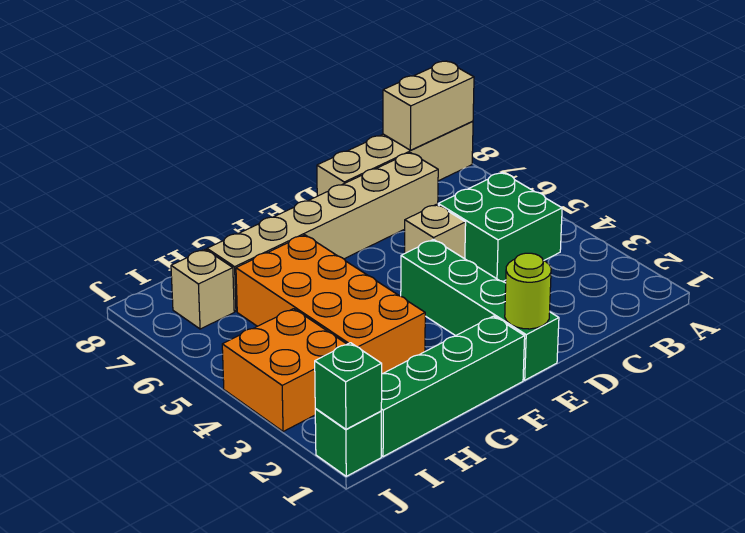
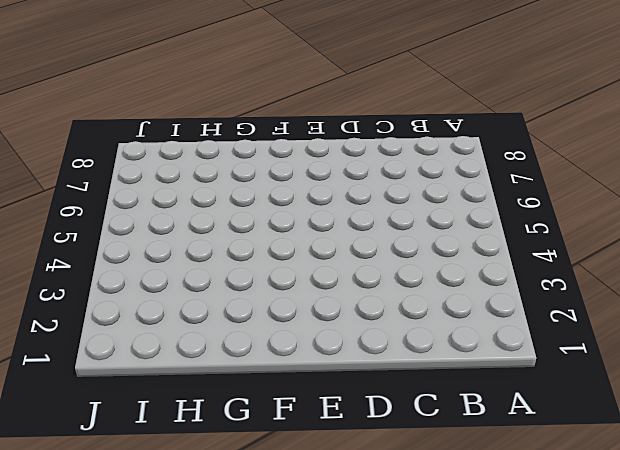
none -> tan brick A8:D8 level 1
none -> green brick B4:C5 level 1
none -> tan brick C7:H7 level 1

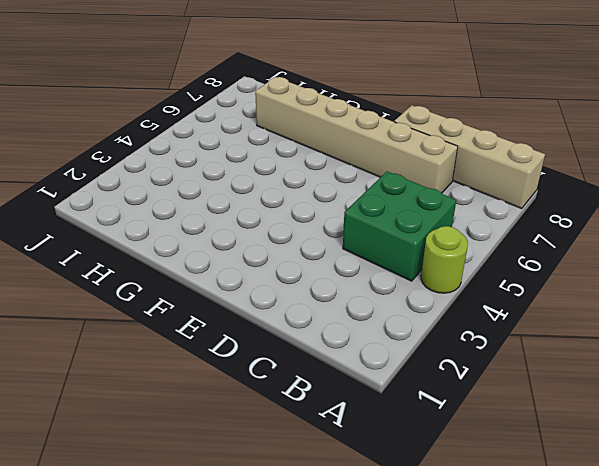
lime round brick A4 level 1 -> lime round brick E1 level 2
none -> tan brick D5 level 1
none -> green brick E1:E4 level 1
none -> green brick F1:I1 level 1

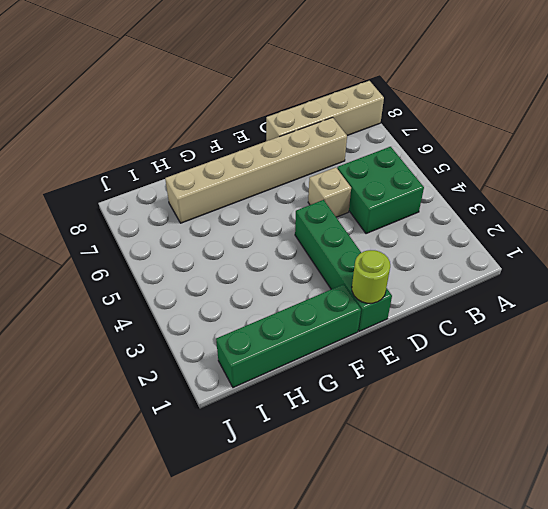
none -> orange brick G3:H6 level 1
none -> orange brick I3:J4 level 1
none -> tan brick I7 level 1

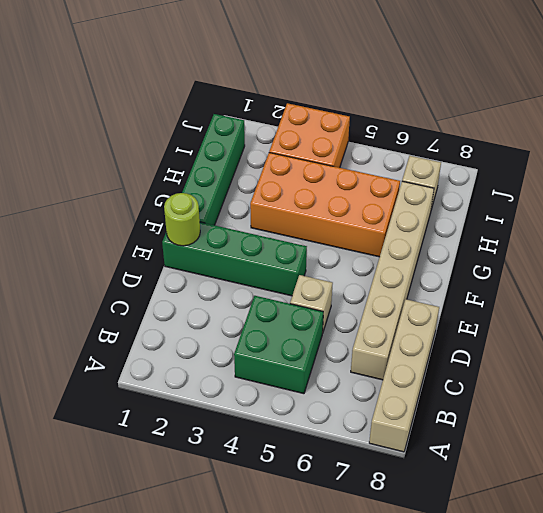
none -> green brick J1 level 1
none -> tan brick A8:B8 level 2
none -> green brick J1 level 2

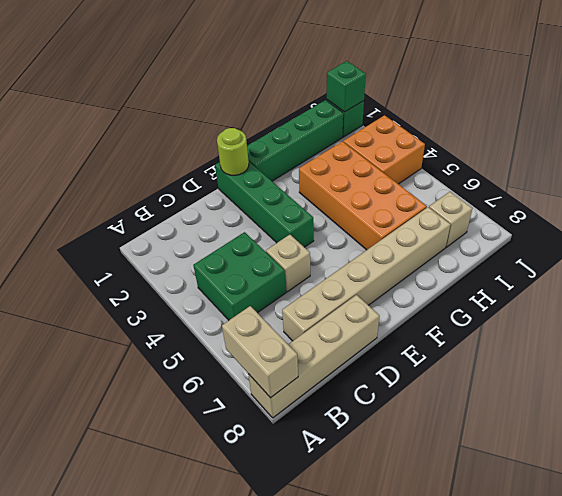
tan brick A7:A8 level 2 -> tan brick A8:B8 level 2

